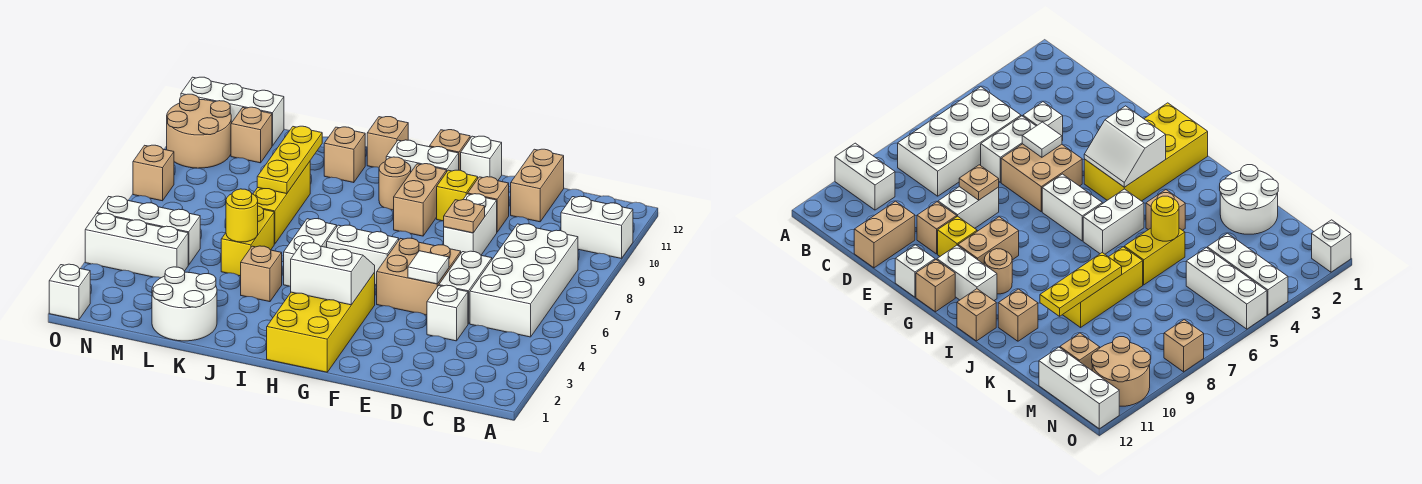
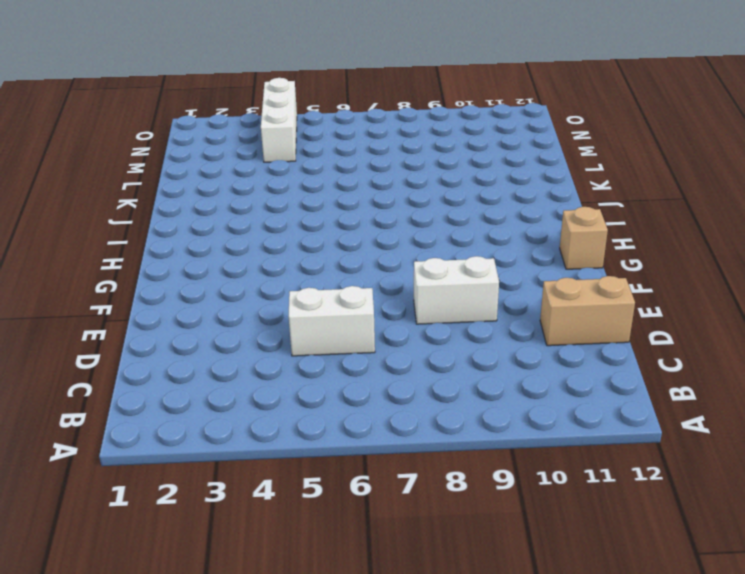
none -> white brick A10:B10 level 1
none -> white brick B5:C8 level 1
none -> white brick D4 level 1
none -> tan brick E5:F6 level 1

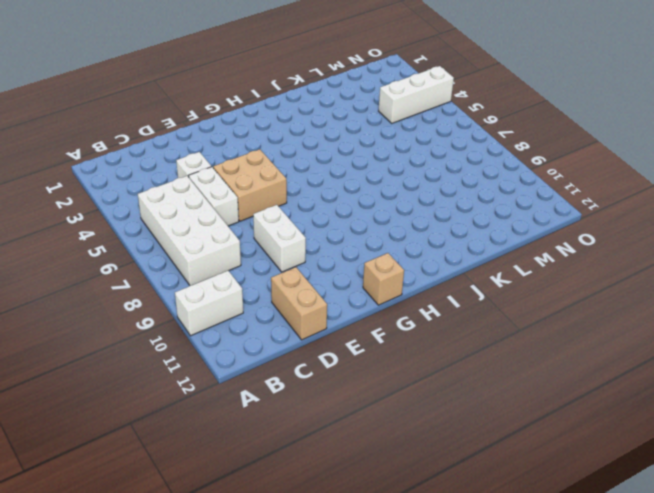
none -> tan brick E10 level 1
none -> yellow brick F10 level 1
none -> white brick F12 level 1
none -> yellow brick G1:H4 level 1

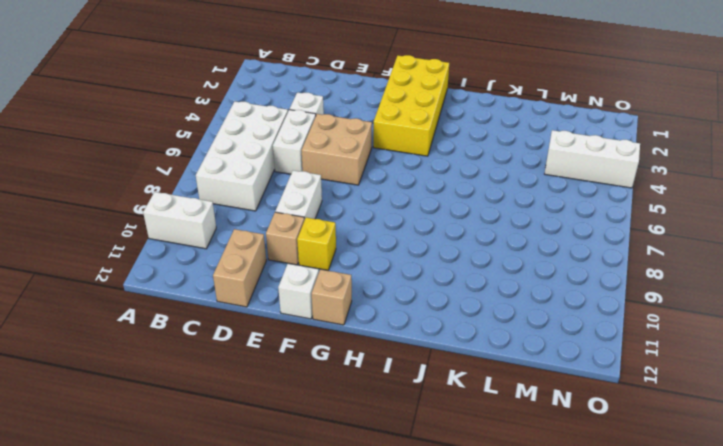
none -> white brick G6:H6 level 1
none -> tan brick G9:G10 level 1
none -> white brick G11:H11 level 1
none -> tan round brick H10 level 1

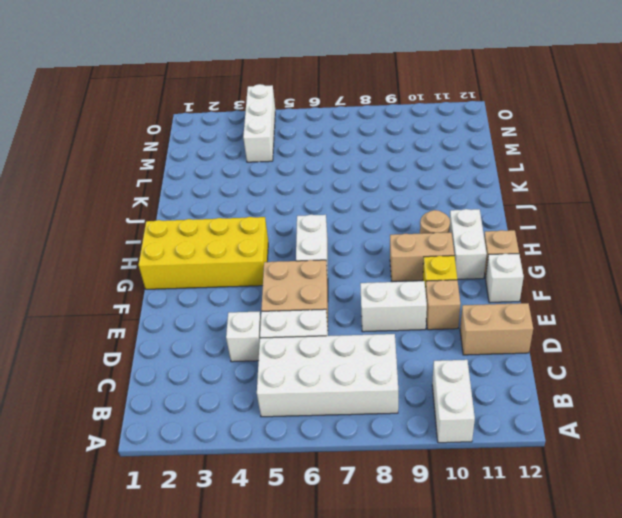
none -> white brick I5:I6 level 1
none -> tan brick I12 level 1
none -> tan brick J4 level 1
none -> tan brick J11 level 1

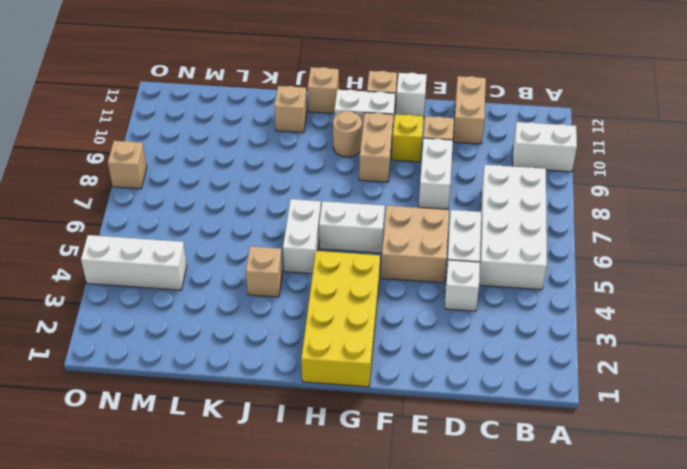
none -> white round brick K1:L2 level 1
none -> yellow brick K5:K6 level 1
none -> yellow brick K7:K9 level 1
none -> white brick M5:O5 level 1

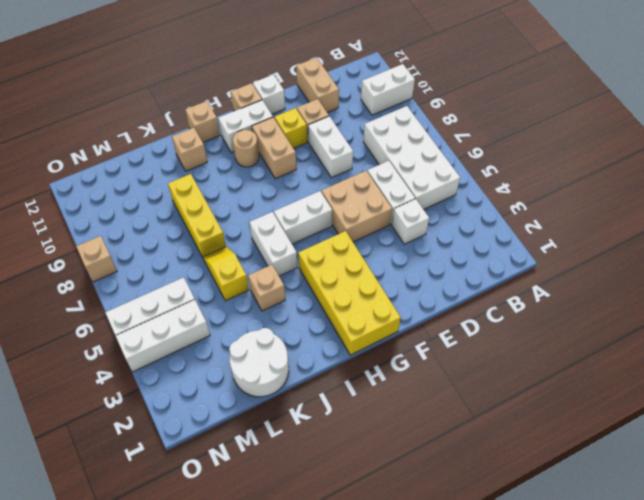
yellow slope K5:K6 level 1 top 5 -> yellow brick K5:K6 level 1
none -> tan brick M11 level 1
none -> white brick M12:O12 level 1
none -> tan round brick N10:O11 level 1
none -> white brick O1 level 1

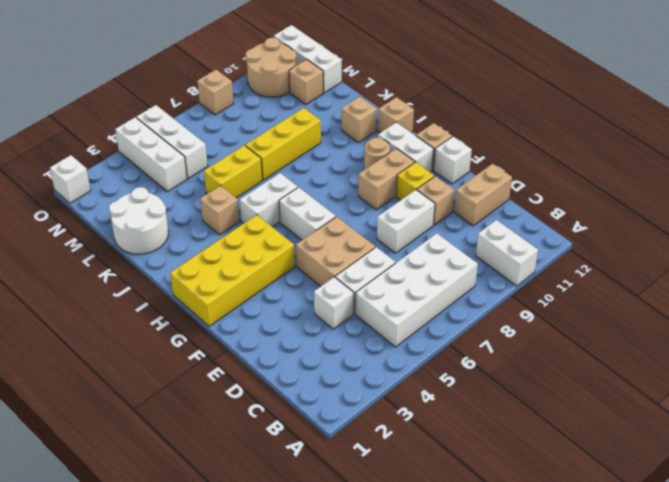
none -> white tile E5 level 2
none -> tan plate E8 level 2
none -> white slope G3:H4 level 2 top 3
none -> yellow round brick K5 level 2

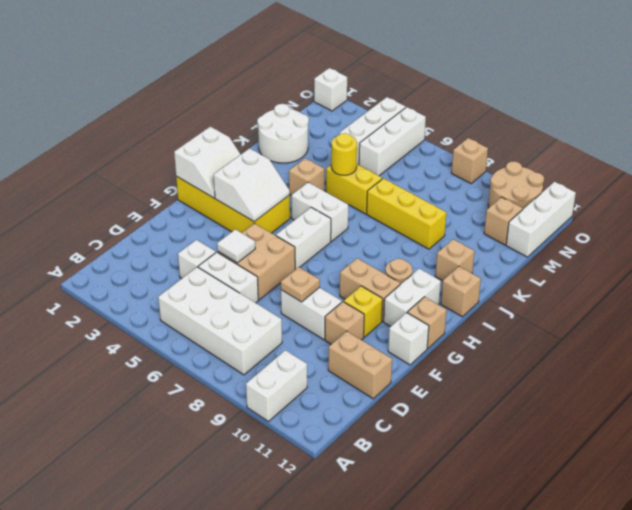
white slope G1:H2 level 2 top 1 -> none
none -> yellow plate K8:K10 level 2

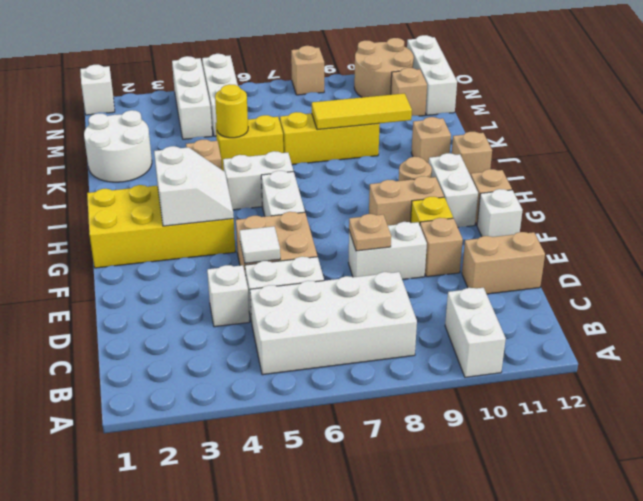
yellow tile K8:K10 level 2 -> yellow plate K8:K10 level 2

